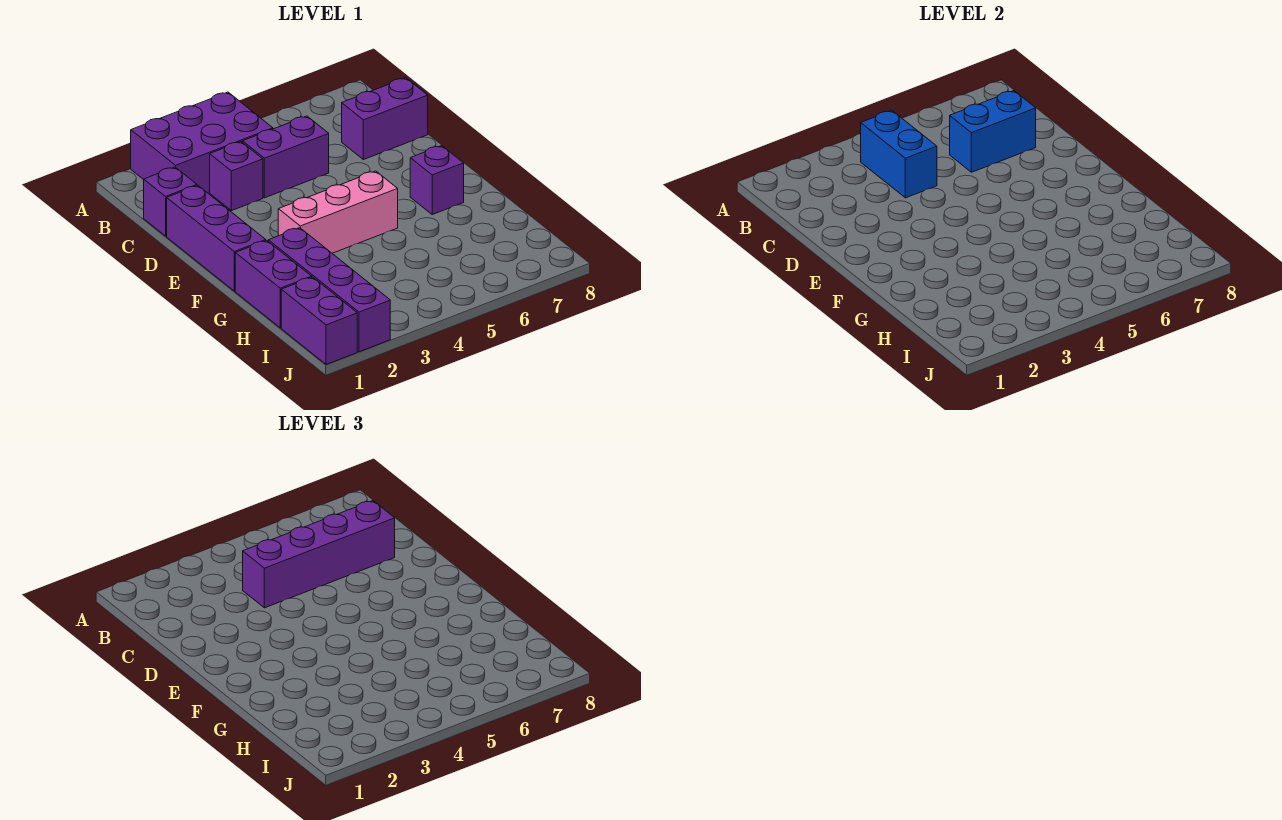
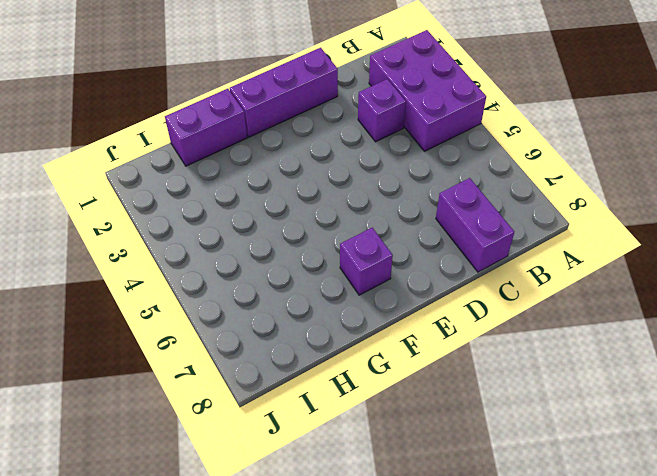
none -> purple brick C1 level 1
none -> purple brick C4:C5 level 1
none -> pink brick F3:F5 level 1

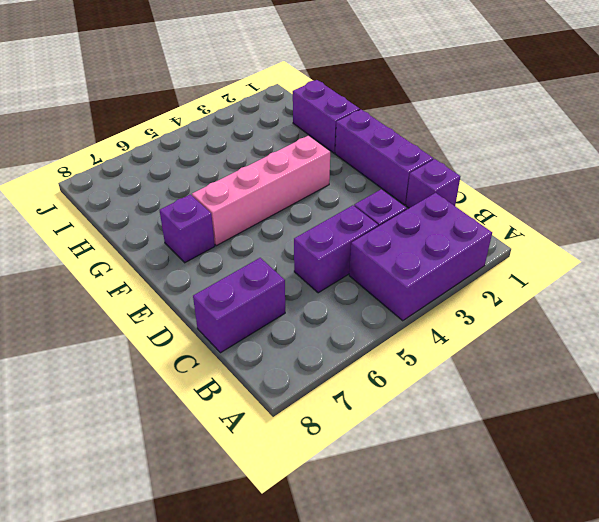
pink brick F3:F6 level 1 -> pink brick F3:F5 level 1
none -> purple brick G2:J2 level 1
none -> purple brick I1:J1 level 1
none -> blue brick B4:C4 level 2

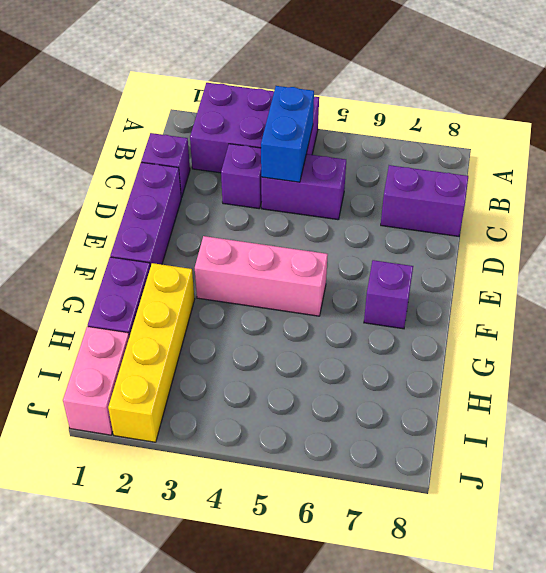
yellow brick G2:J2 level 1 -> purple brick G2:J2 level 1
pink brick I1:J1 level 1 -> purple brick I1:J1 level 1
none -> blue brick C6:C7 level 2
none -> purple brick C4:C7 level 3

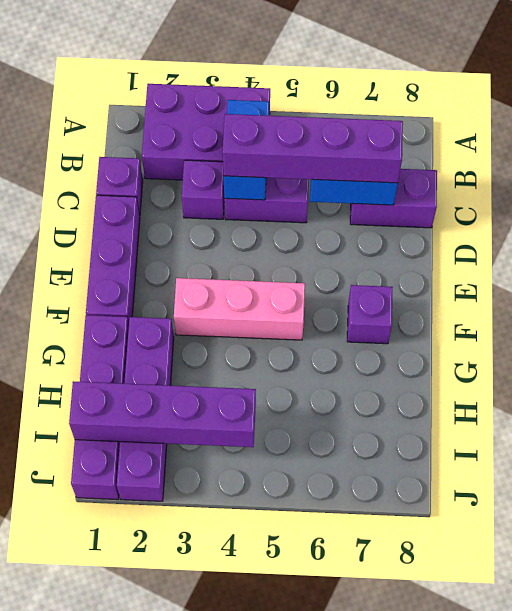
purple brick I1:I4 level 2 -> none

